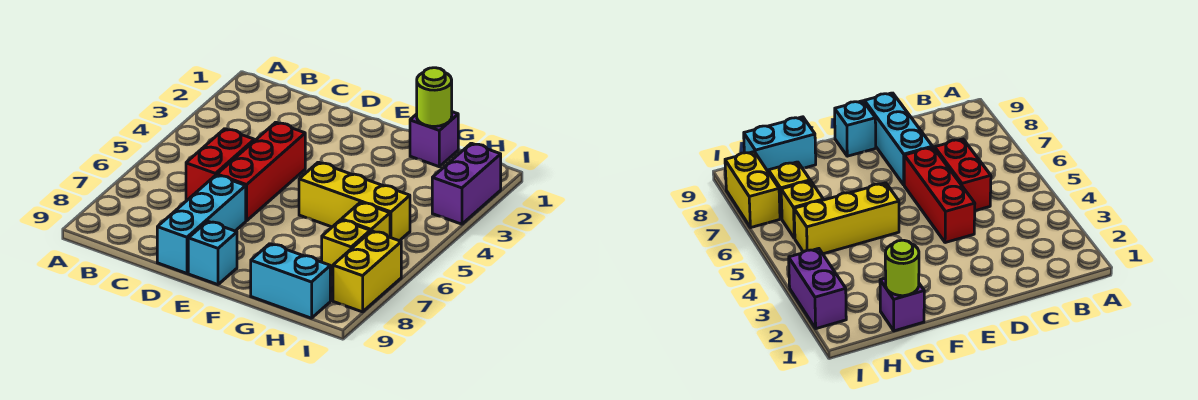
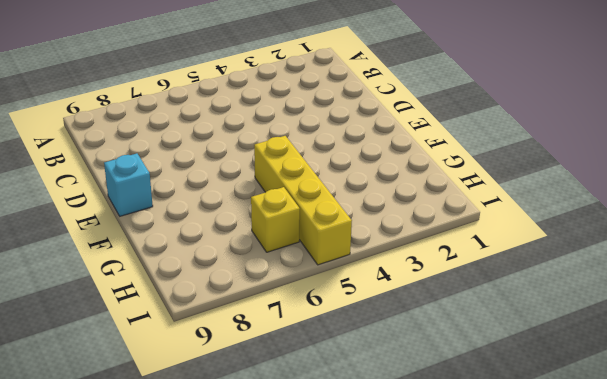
yellow brick F5:I5 level 1 -> yellow brick F5:H5 level 1
none -> red brick C5:C6 level 1
none -> red brick D4:D6 level 1
none -> cyan brick D7:D9 level 1

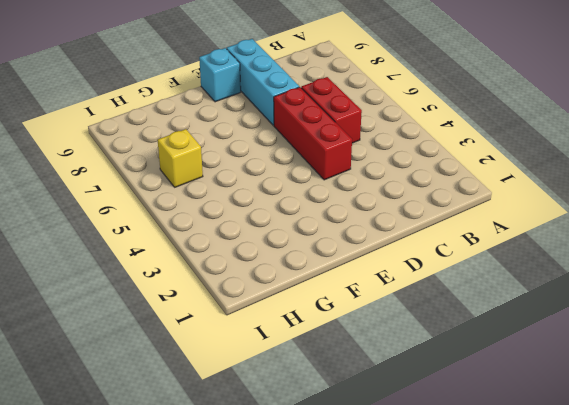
none -> yellow brick F5:H5 level 1
none -> purple brick G1 level 1
none -> cyan brick G9:H9 level 1

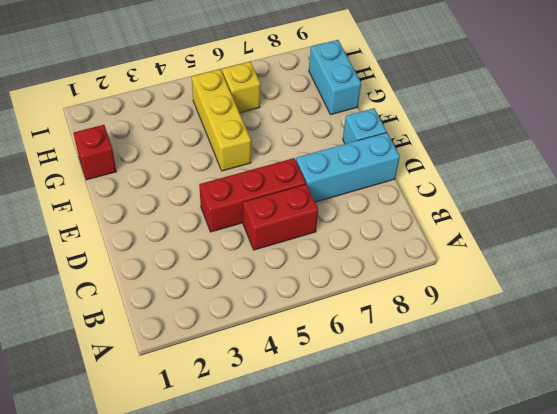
red brick G1 level 1 -> purple brick G1 level 1
none -> yellow brick H7 level 1
none -> purple brick I2:I3 level 1
none -> yellow brick I7:I8 level 1

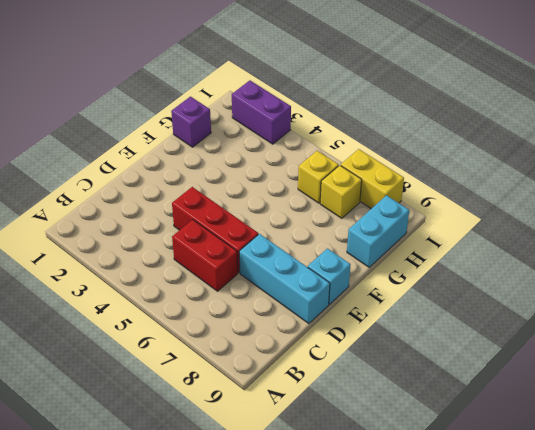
none -> yellow brick F5:H5 level 1
none -> lime round brick G1 level 2

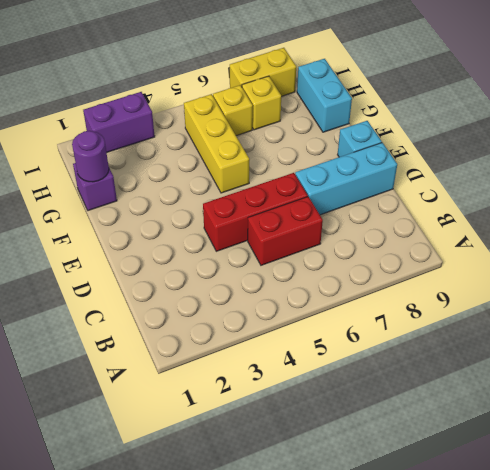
purple round brick G1 level 2 -> lime round brick G1 level 2

